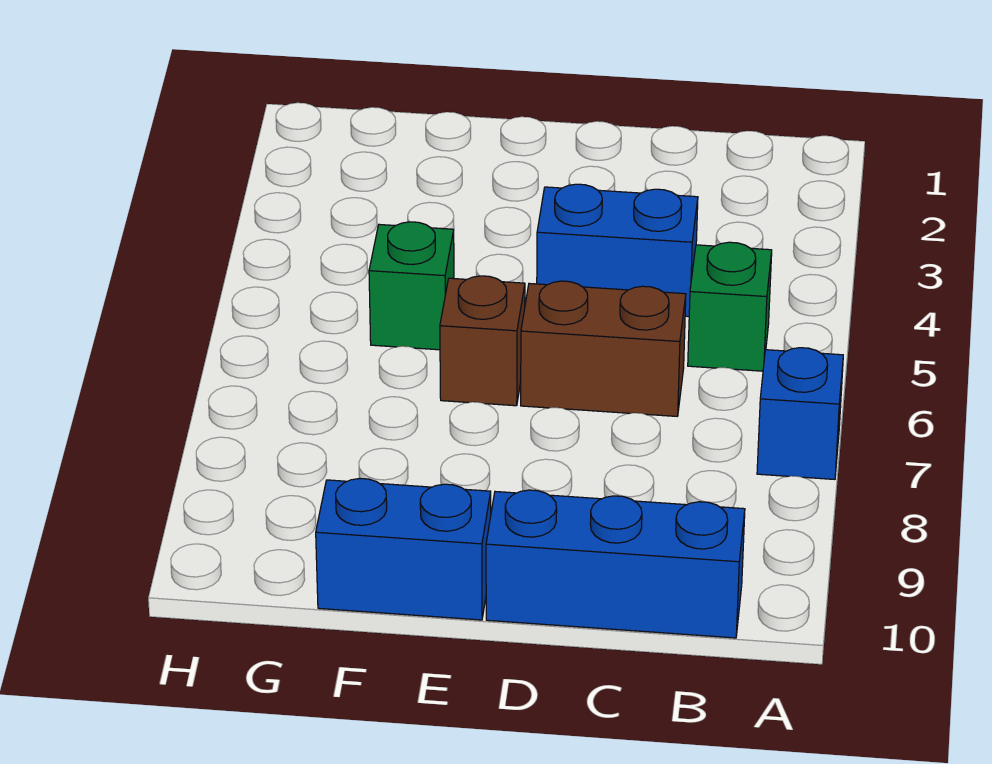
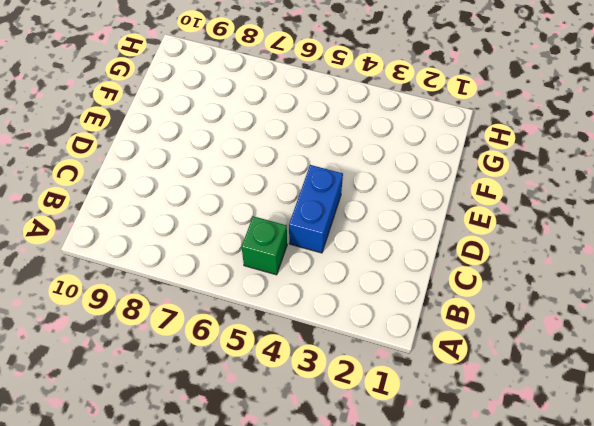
none -> blue brick A7 level 1
none -> blue brick B10:D10 level 1

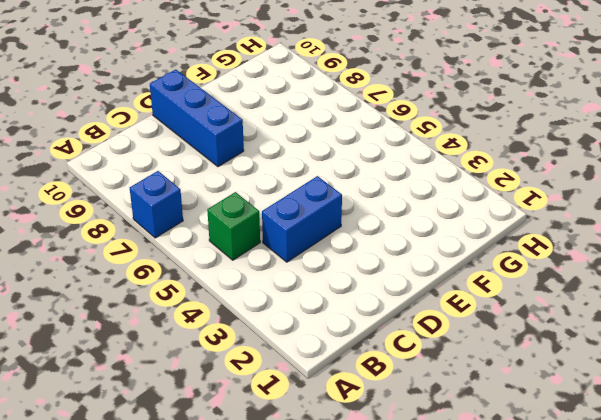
blue brick D8:D10 level 1 -> blue brick B10:D10 level 1
none -> brown brick C6:D6 level 1
none -> brown brick E6 level 1

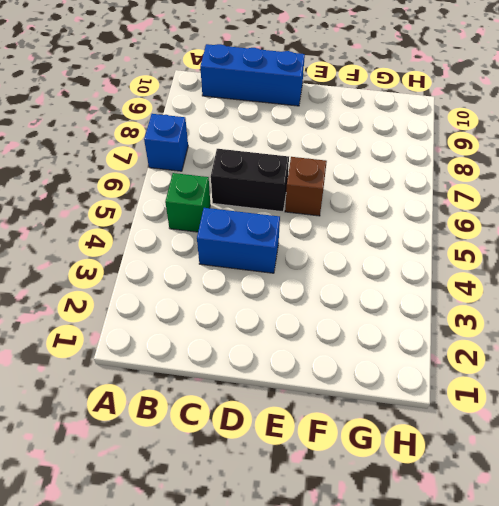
black brick C6:D6 level 1 -> brown brick C6:D6 level 1
none -> blue brick E10:F10 level 1
none -> green brick F5 level 1

